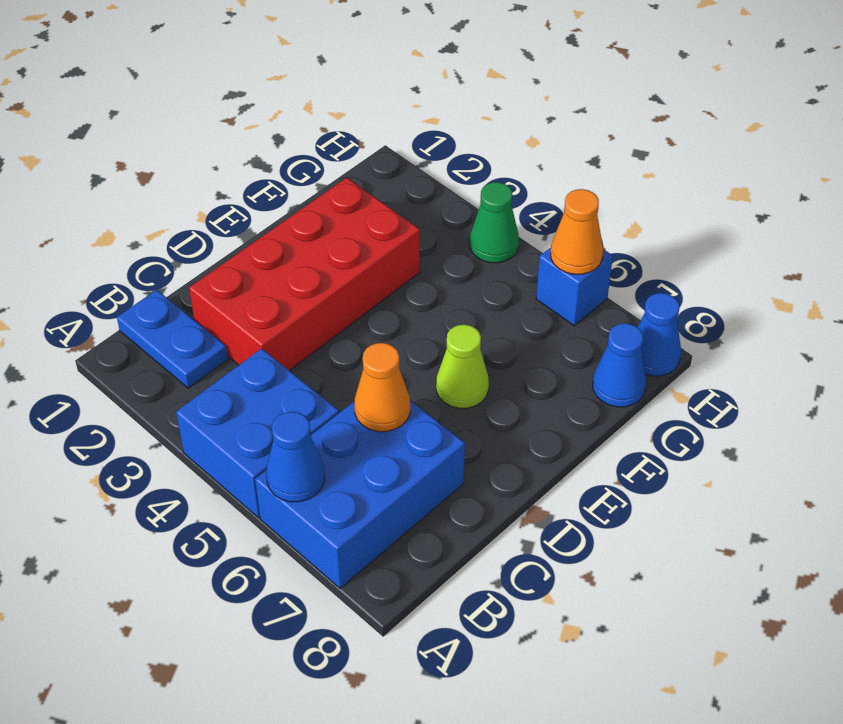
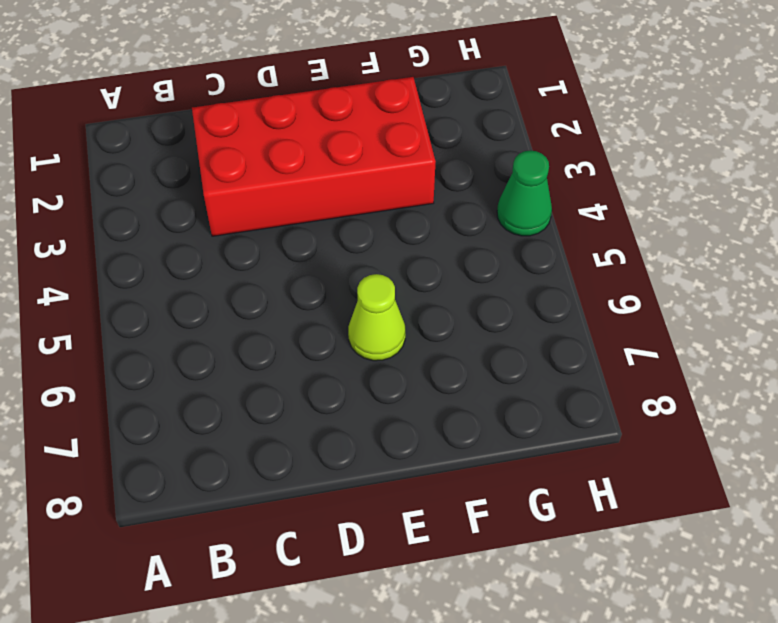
none -> blue brick A4:B5 level 1
none -> blue brick A6:C7 level 1
none -> blue plate B1:B2 level 1

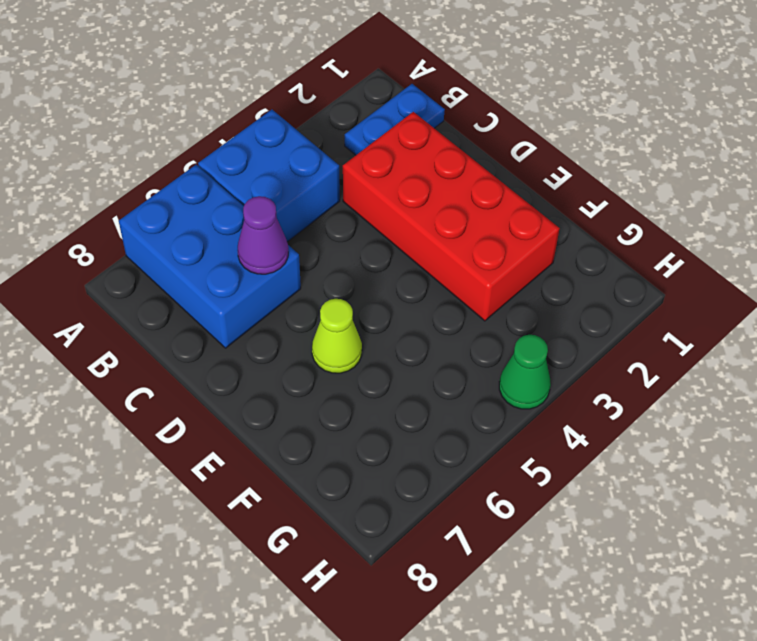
purple cone C6 level 2 -> orange cone C6 level 2
none -> blue cone G8 level 1
none -> blue brick H6 level 1
none -> blue cone H8 level 1

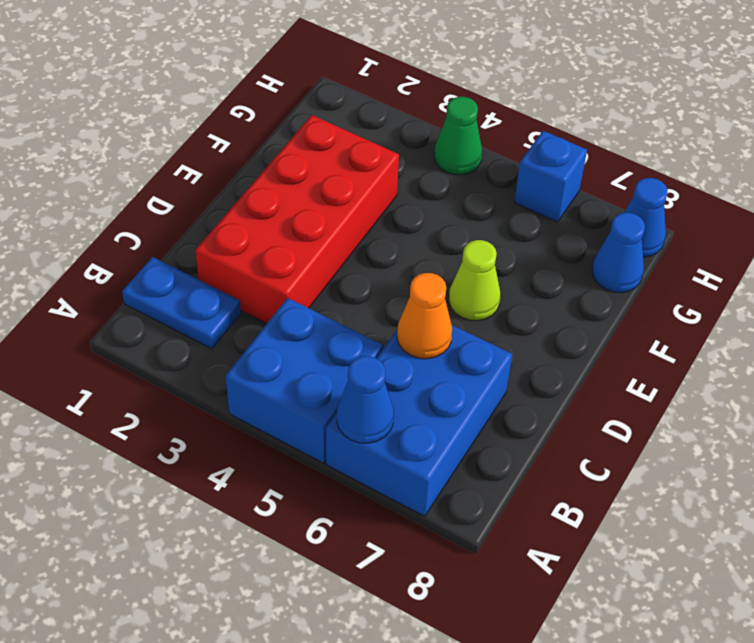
none -> orange cone H6 level 2

